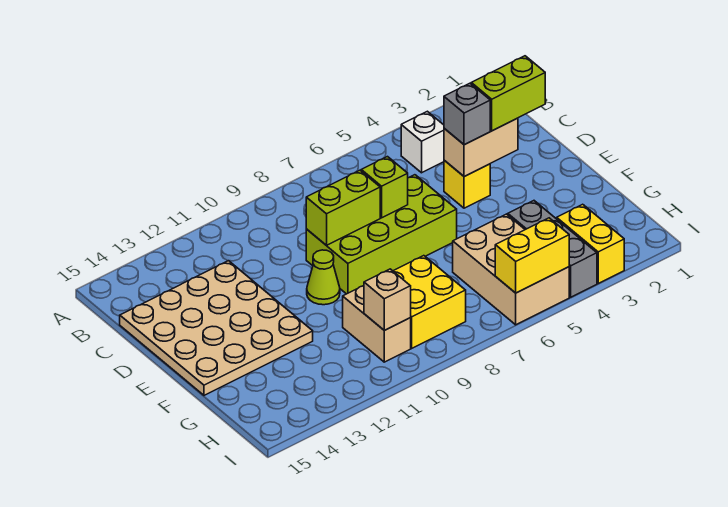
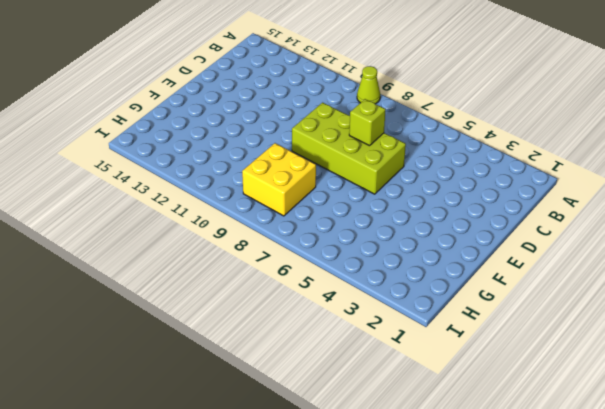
lime cone A9 level 1 -> lime cone E10 level 1
none -> white brick B4 level 1
none -> tan plate C12:F15 level 1
none -> yellow brick D4 level 1

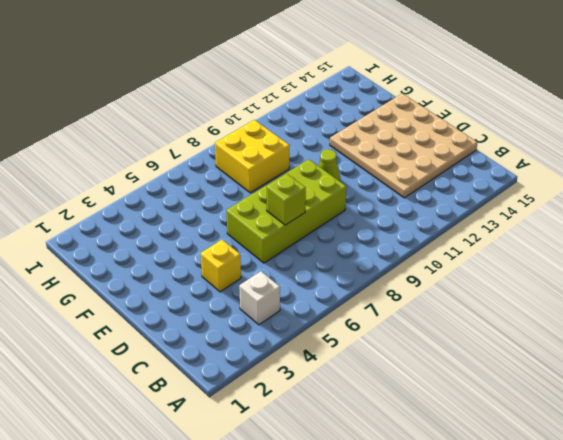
none -> grey brick G4:I4 level 1
none -> tan brick G5:I6 level 1
none -> tan brick G10:H10 level 1

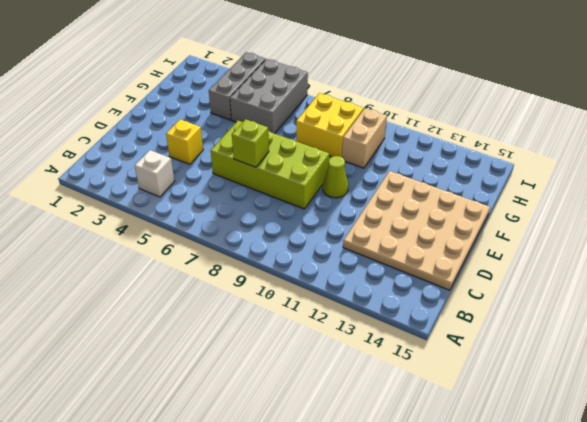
grey brick G5:I6 level 1 -> tan brick G5:I6 level 1
none -> yellow brick H3:I3 level 1
none -> tan brick D3:D4 level 2
none -> lime brick D8:D9 level 2

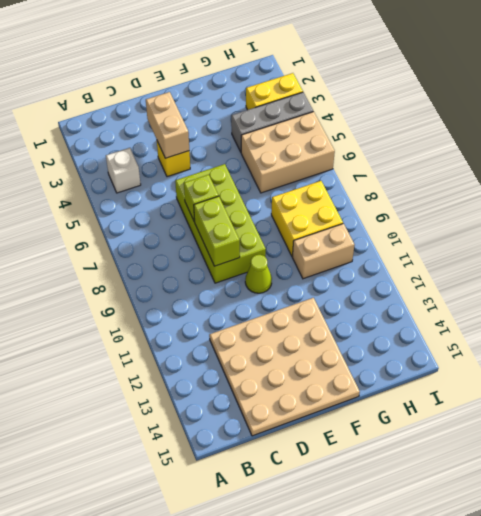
none -> tan brick H10 level 2
none -> yellow brick I5:I6 level 2
none -> lime brick D2:D3 level 3

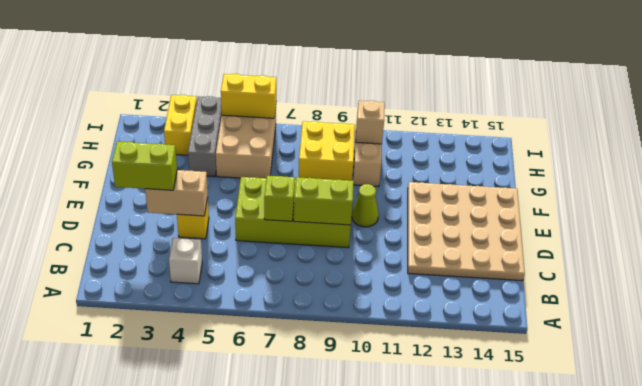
none -> grey brick D4 level 3

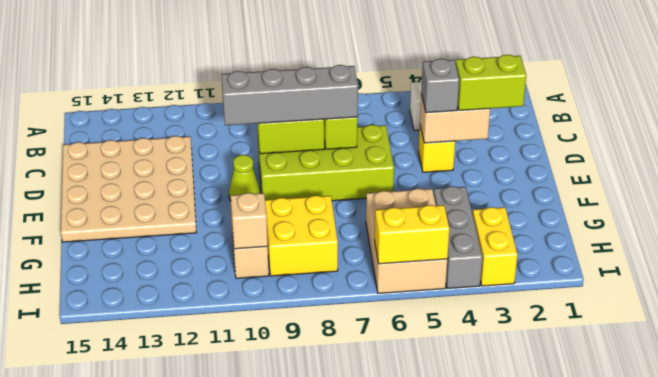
grey brick D7:D10 level 3 -> none

